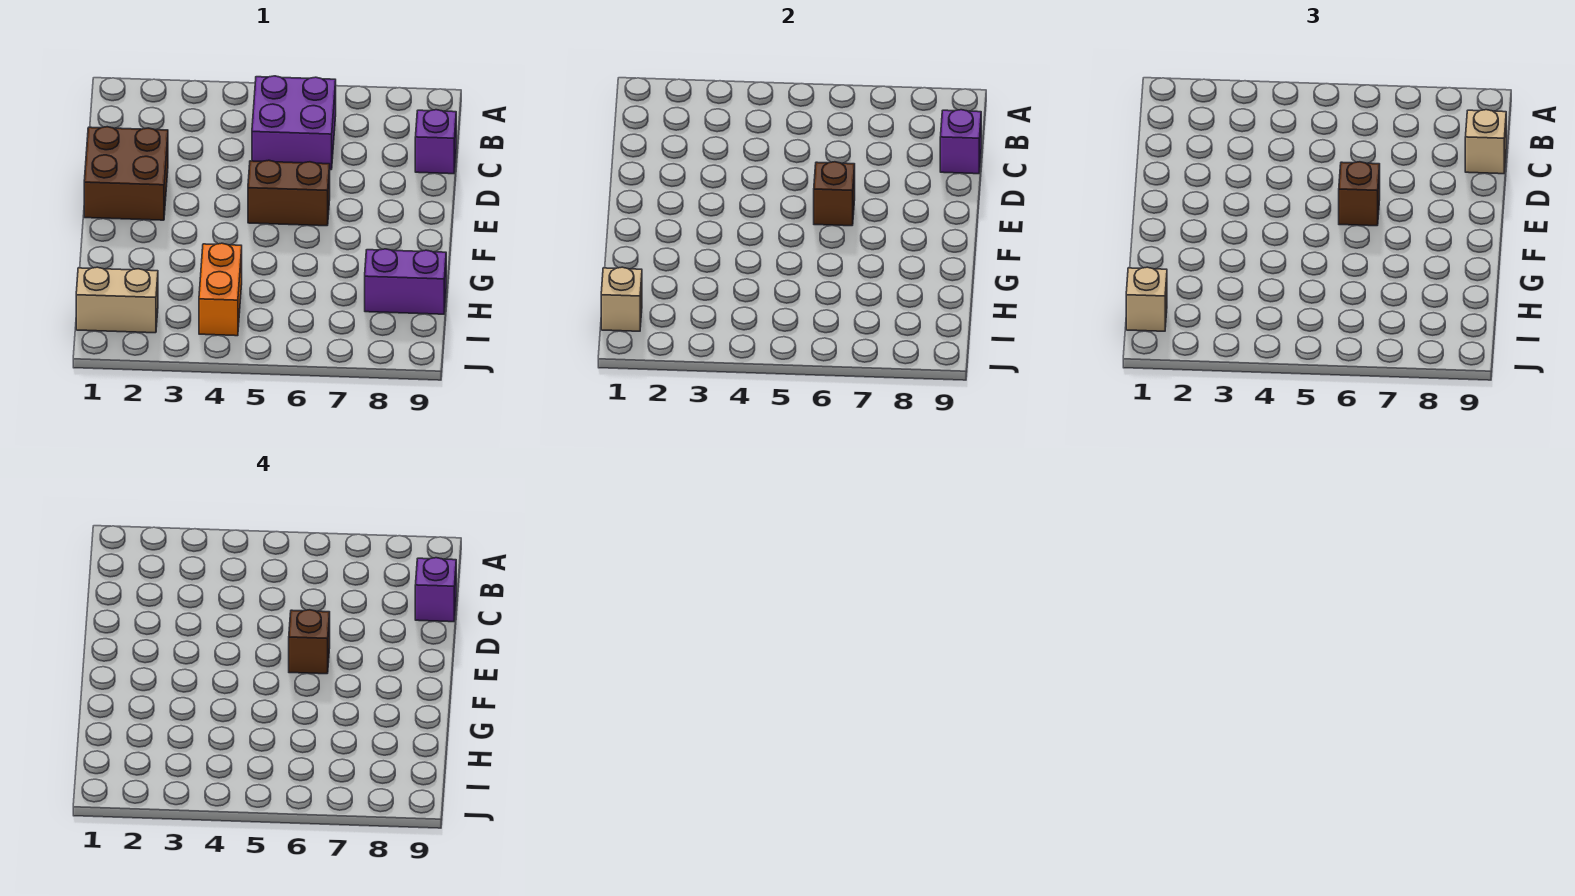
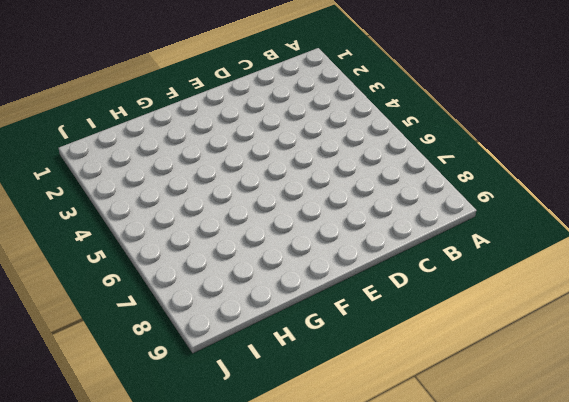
none -> purple brick B5:C6 level 1
none -> purple brick C9 level 1
none -> brown brick D1:E2 level 1

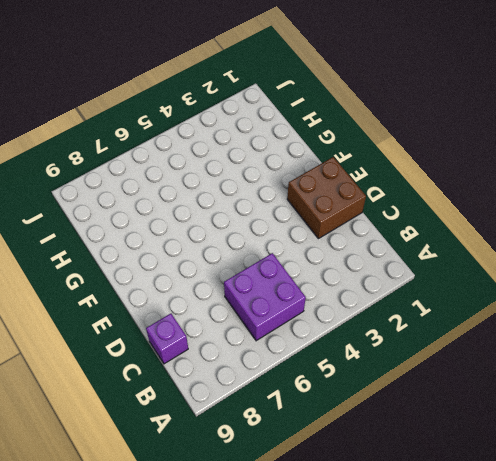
none -> brown brick E5:E6 level 1
none -> orange brick H4:I4 level 1
none -> purple brick H8:H9 level 1

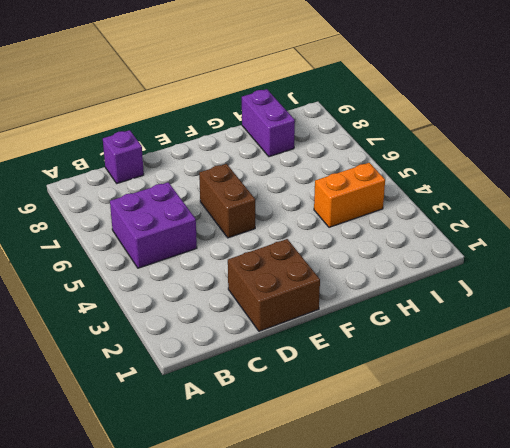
none -> tan brick I1:I2 level 1
none -> purple brick C9 level 2
none -> brown brick E6 level 2

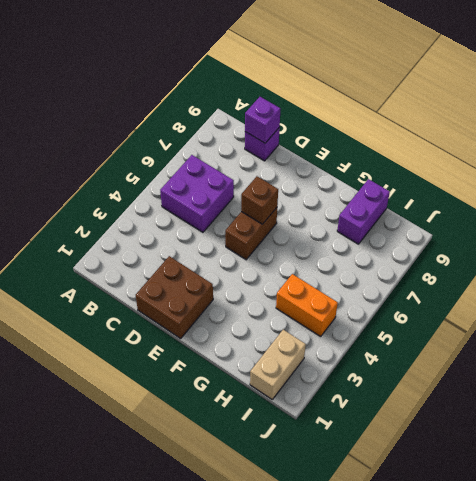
none -> tan brick I1 level 2
none -> tan brick C9 level 3
none -> brown brick E6 level 3

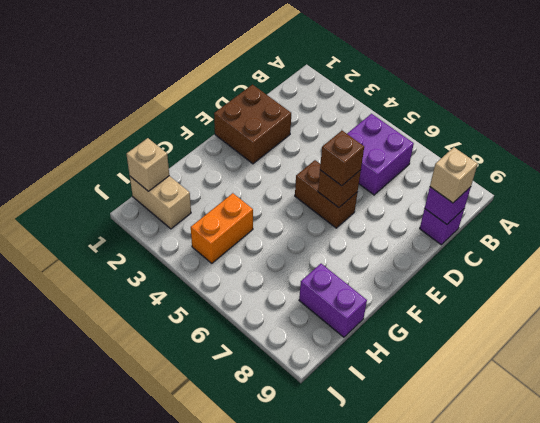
none -> tan brick I1 level 3
none -> purple brick C9 level 4
none -> brown brick E6 level 4

